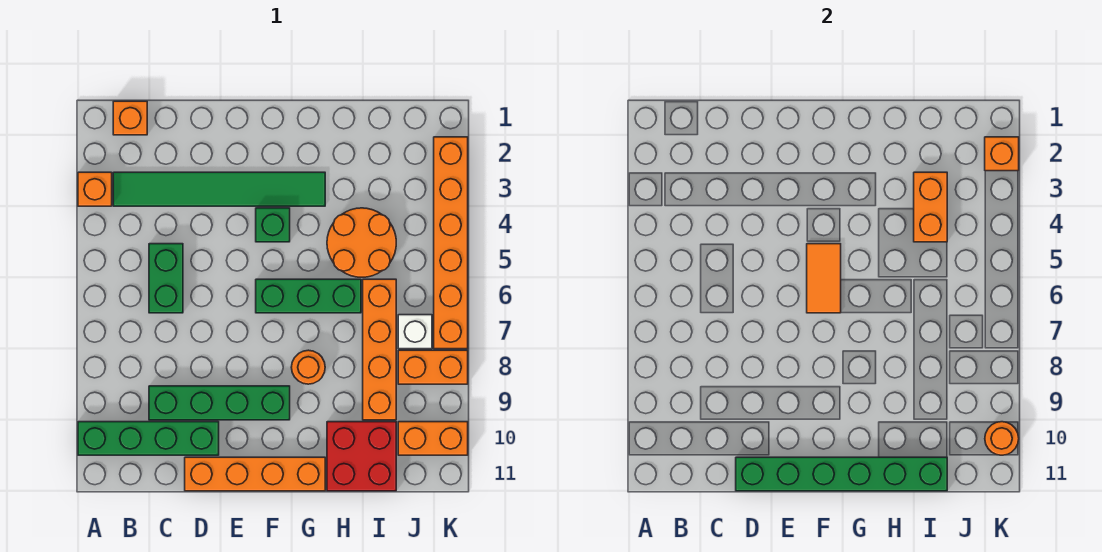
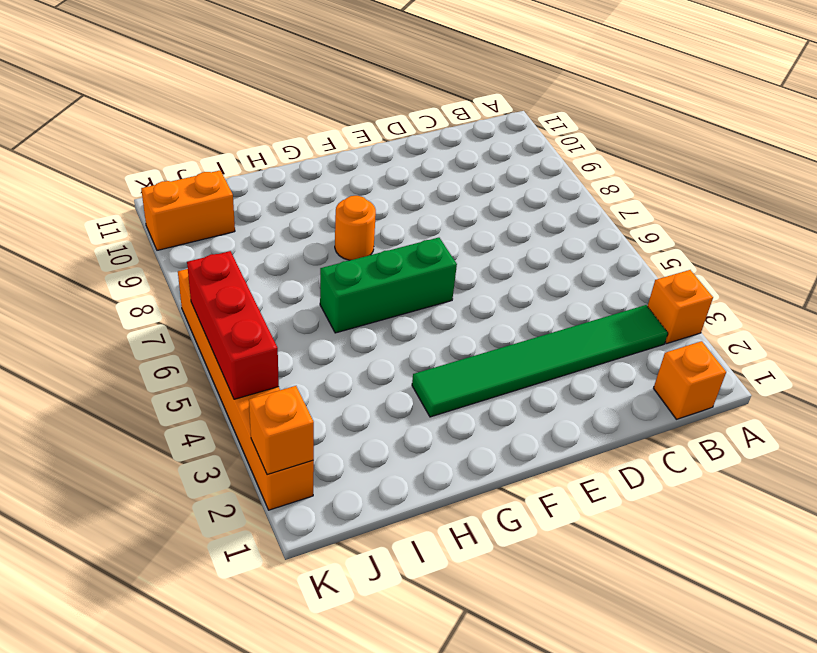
red brick K4:K6 level 2 -> none
none -> green brick A10:D10 level 1
none -> green brick C5:C6 level 1
none -> green brick C9:F9 level 1

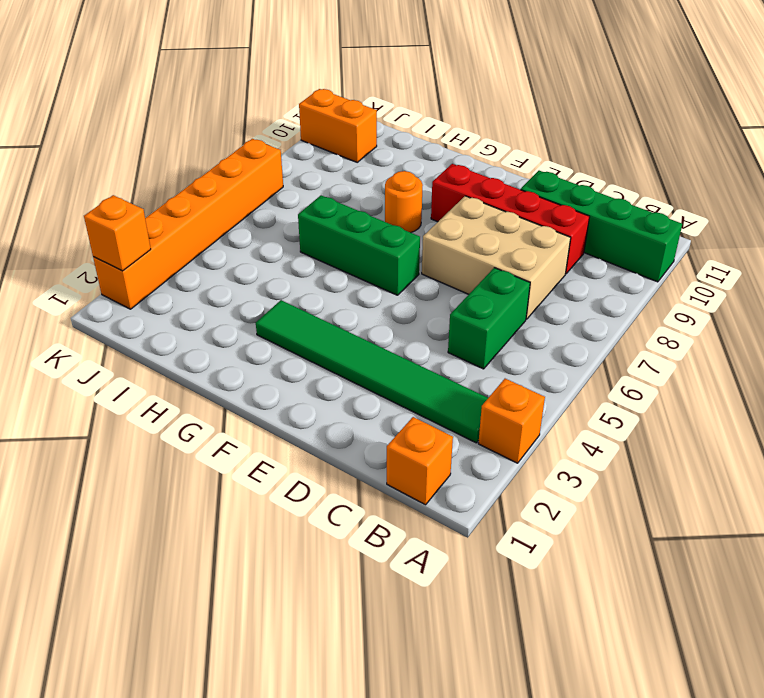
tan brick C7:E8 level 1 -> none
red brick C9:F9 level 1 -> green brick C9:F9 level 1
none -> orange brick D11:G11 level 1
none -> green brick F4 level 1
none -> orange round brick H4:I5 level 1

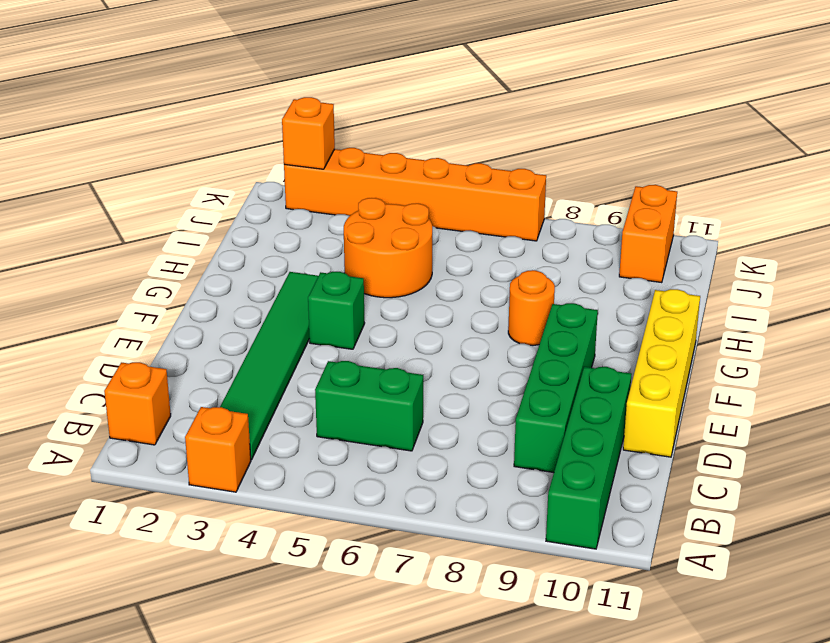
yellow brick D11:G11 level 1 -> orange brick D11:G11 level 1
none -> green brick F6:H6 level 1
none -> red brick H10:I11 level 1
none -> orange brick I6:I9 level 1

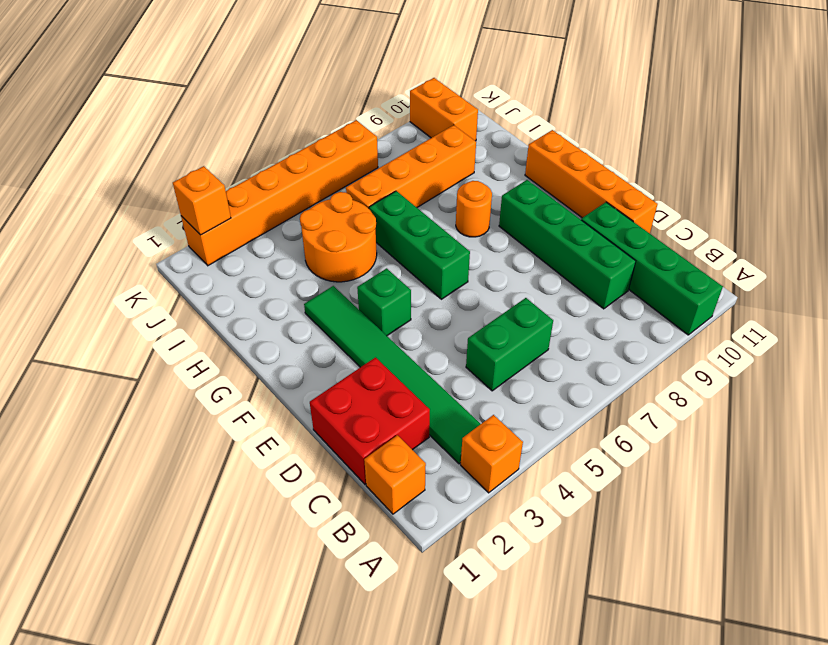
red brick C1:D2 level 1 -> red brick H10:I11 level 1
none -> white brick J7 level 1
none -> orange brick J8:K8 level 1
none -> green brick D11:I11 level 2

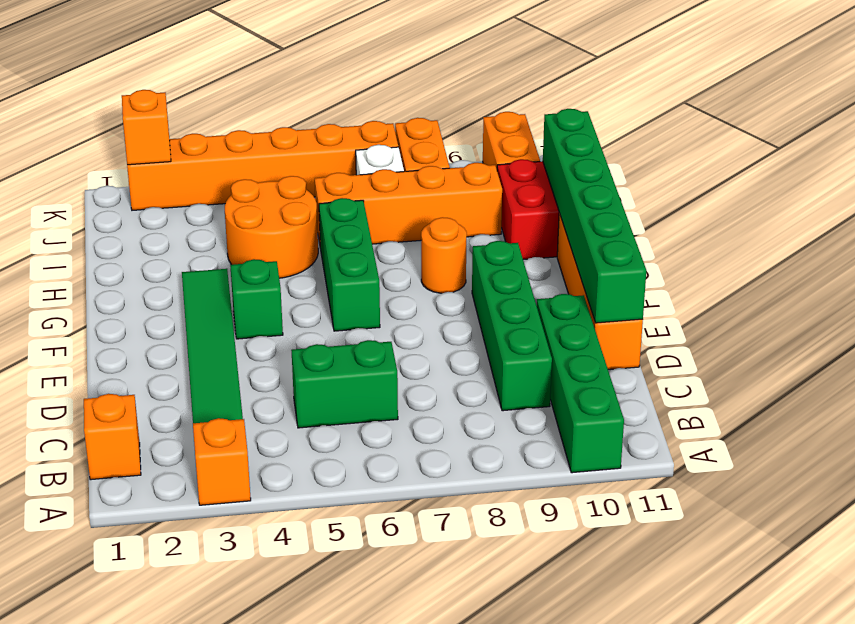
none -> orange tile F5:F6 level 2
none -> orange brick I3:I4 level 2
none -> orange round brick K10 level 2

